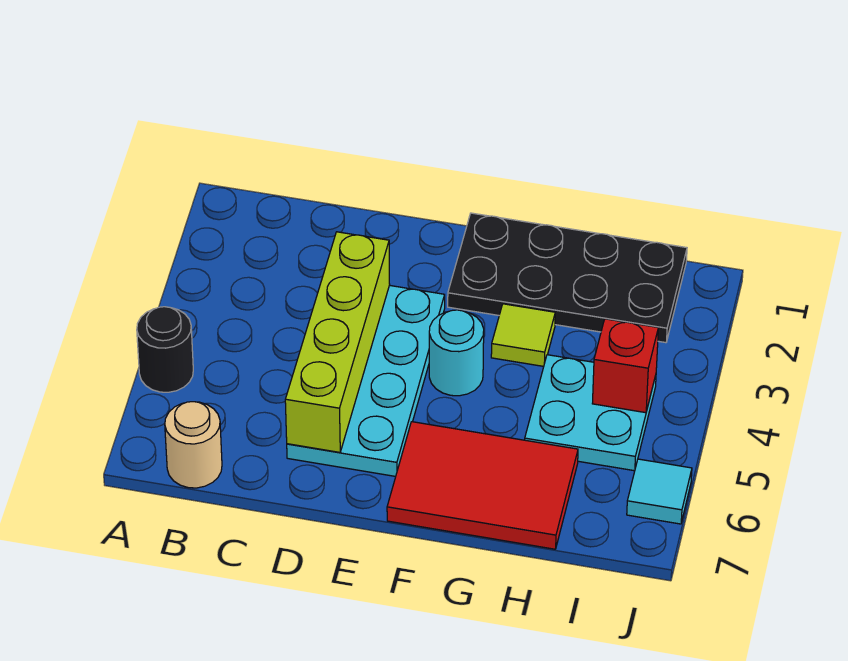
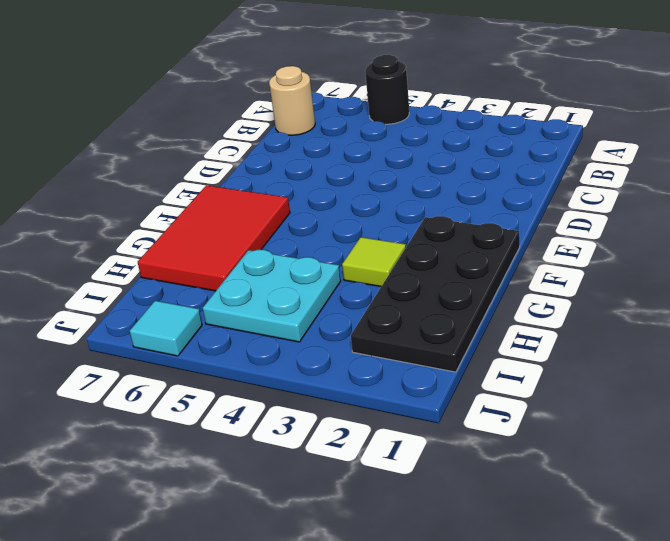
none -> cyan plate D3:E6 level 1
none -> cyan round brick F4 level 1

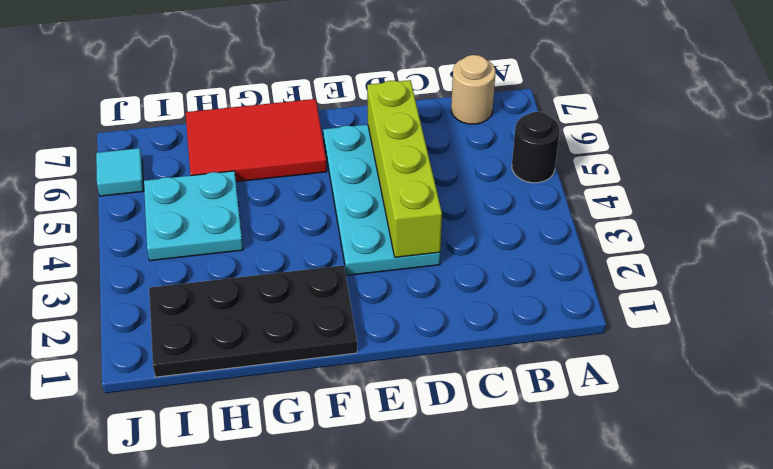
none -> cyan round brick F4 level 1
none -> lime tile G3 level 1

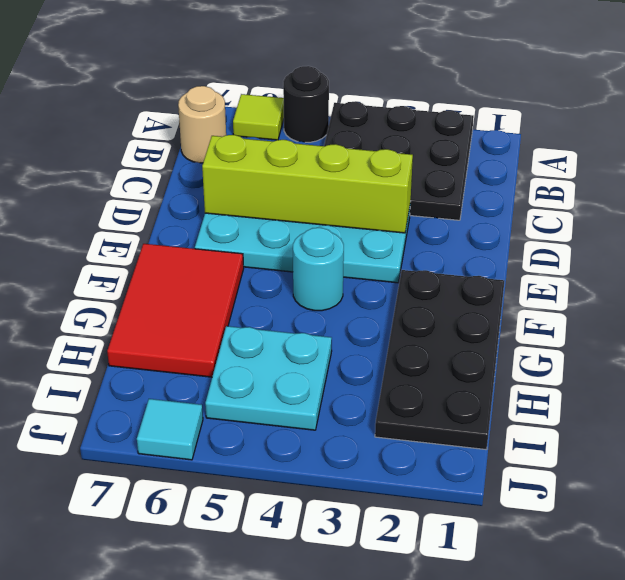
black plate A2:C4 level 1 -> none
lime tile A6 level 1 -> lime tile G3 level 1
none -> red brick I4 level 2

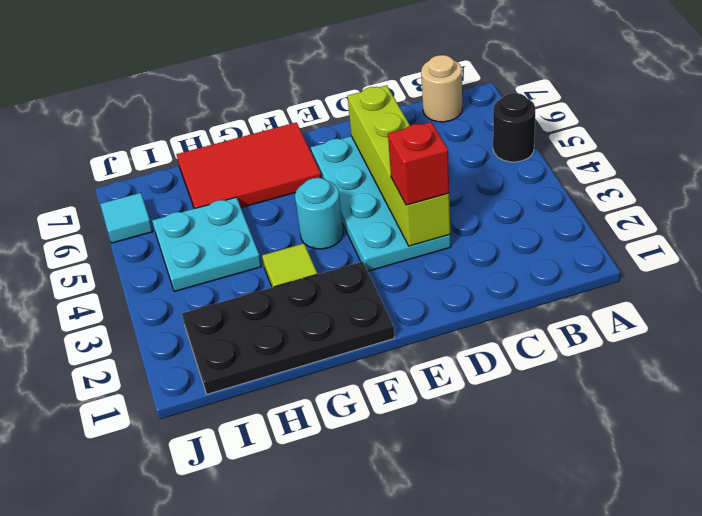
red brick D3 level 3 -> red brick I4 level 2

